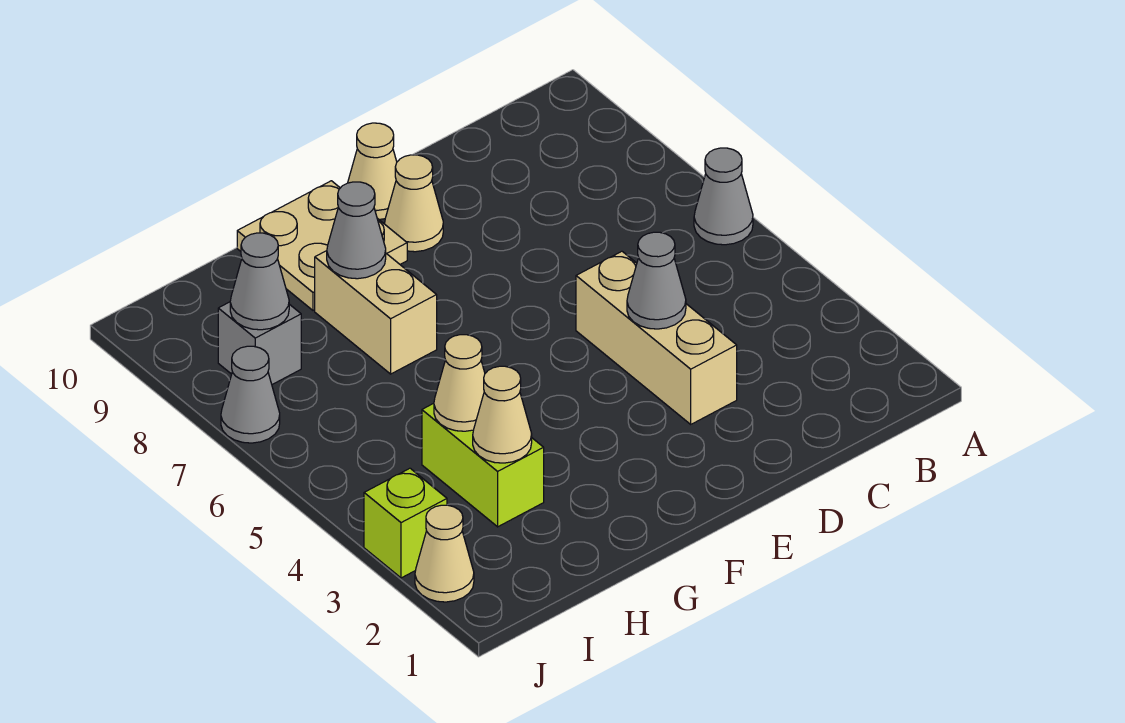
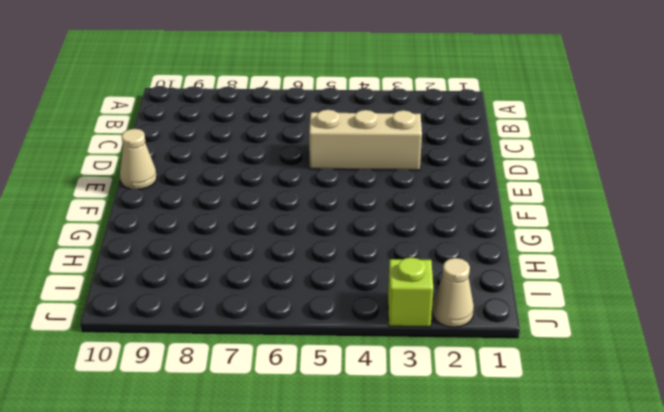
none -> grey cone A6 level 1
none -> tan cone E9 level 1
none -> tan plate F9:G10 level 1

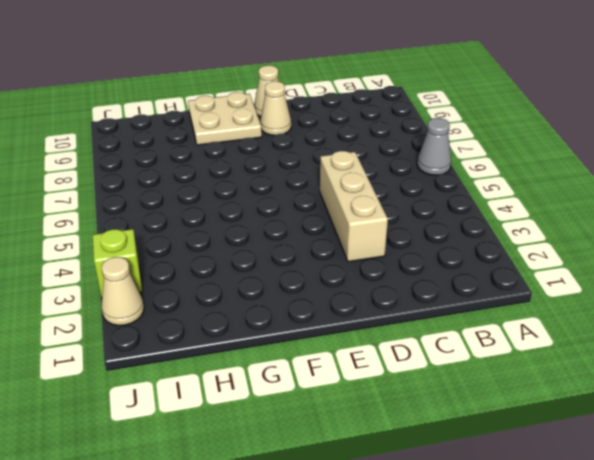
none -> tan brick G7:G8 level 1
none -> lime brick H3:H4 level 1
none -> grey brick I8 level 1

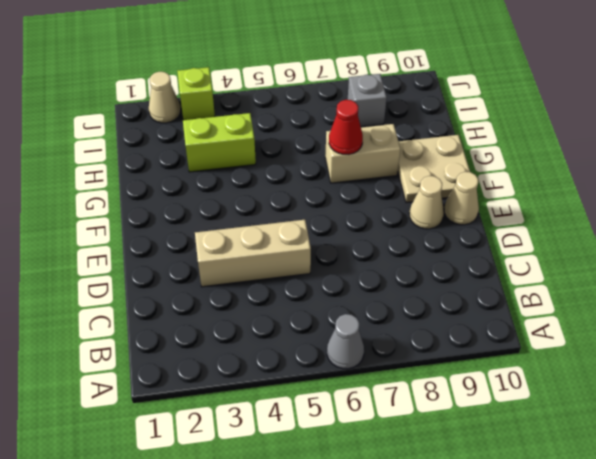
red cone G7 level 2 -> none
none -> grey cone J7 level 1
none -> grey cone D4 level 2
none -> grey cone G8 level 2

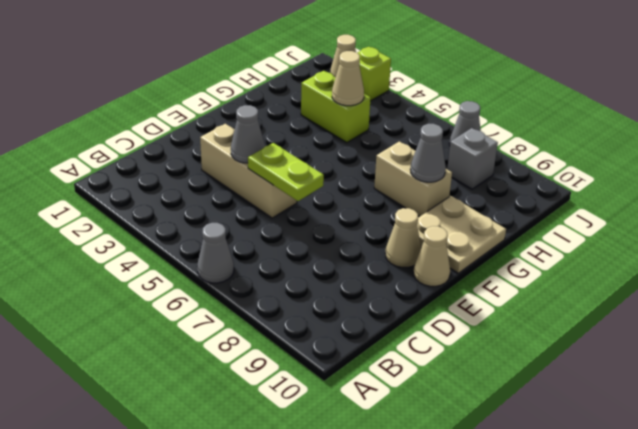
lime plate D5:D6 level 2 -> none
none -> tan cone H3 level 2
none -> grey cone I8 level 2

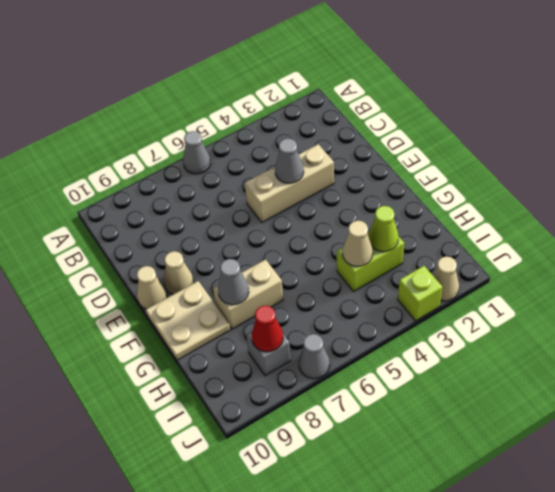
lime cone H3 level 2 -> tan cone H3 level 2
red cone I8 level 2 -> grey cone I8 level 2

